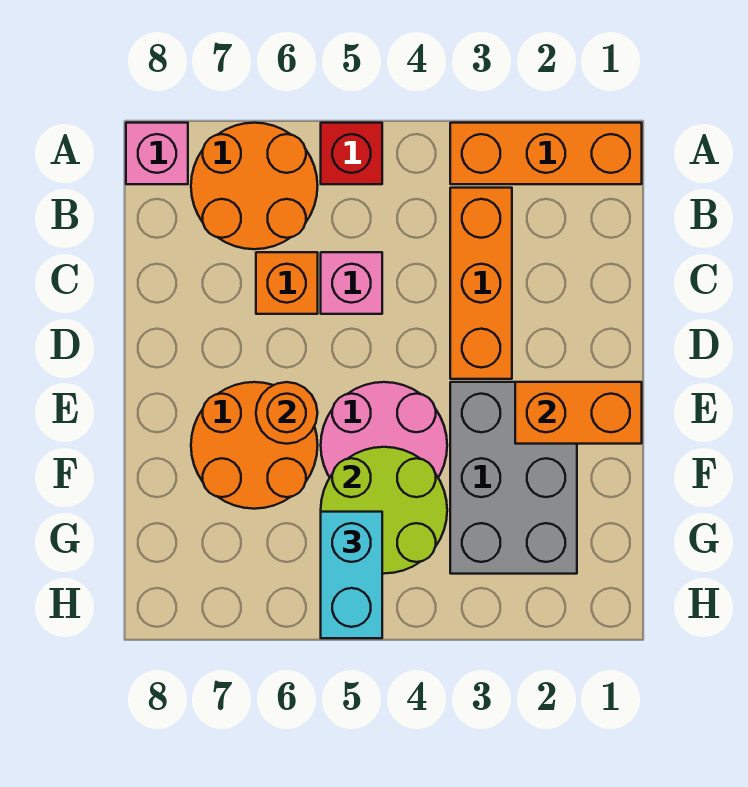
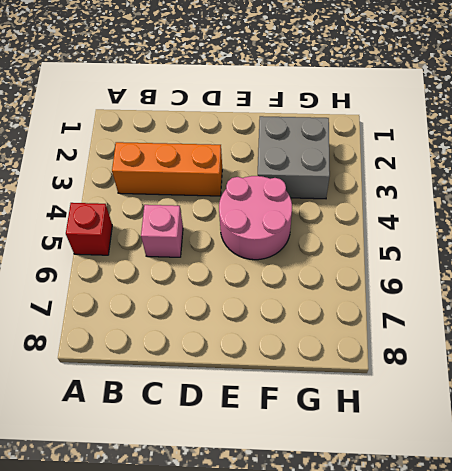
grey brick F2:G3 level 1 -> grey brick E2:G3 level 1
none -> orange brick A1:A3 level 1
none -> orange round brick A6:B7 level 1
none -> pink brick A8 level 1

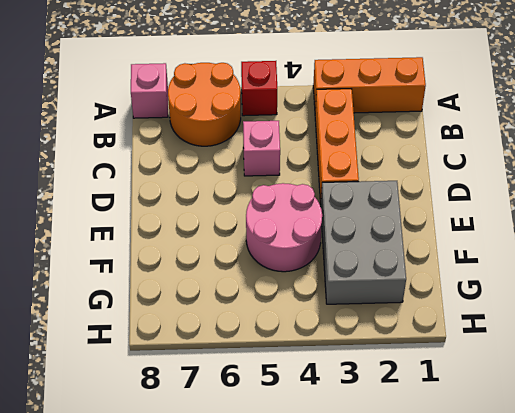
none -> orange brick C6 level 1
none -> orange round brick E6:F7 level 1
none -> orange brick E1:E2 level 2

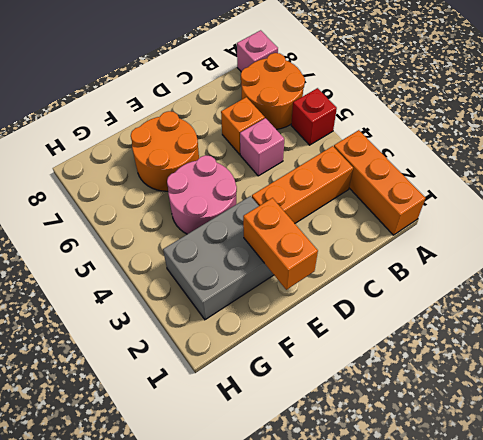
none -> orange round brick E6 level 2
none -> lime round brick F4:G5 level 2
none -> cyan brick G5:H5 level 3

